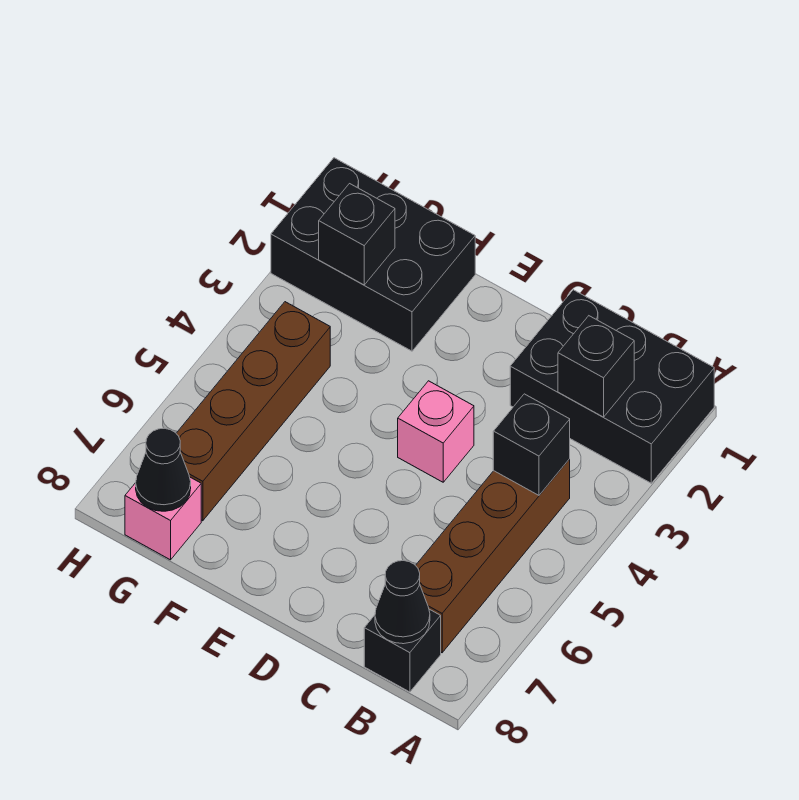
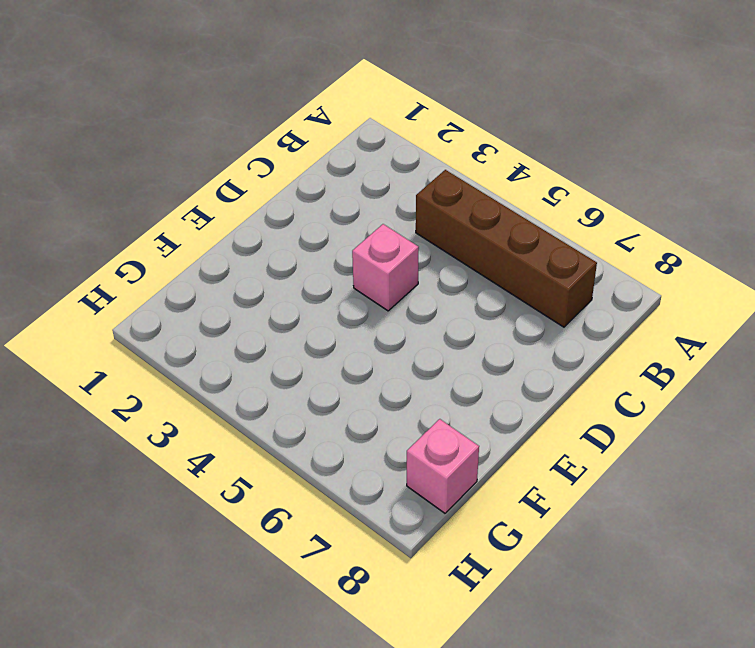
none -> black brick A1:C2 level 1
none -> black brick B8 level 1
none -> black brick F1:H2 level 1

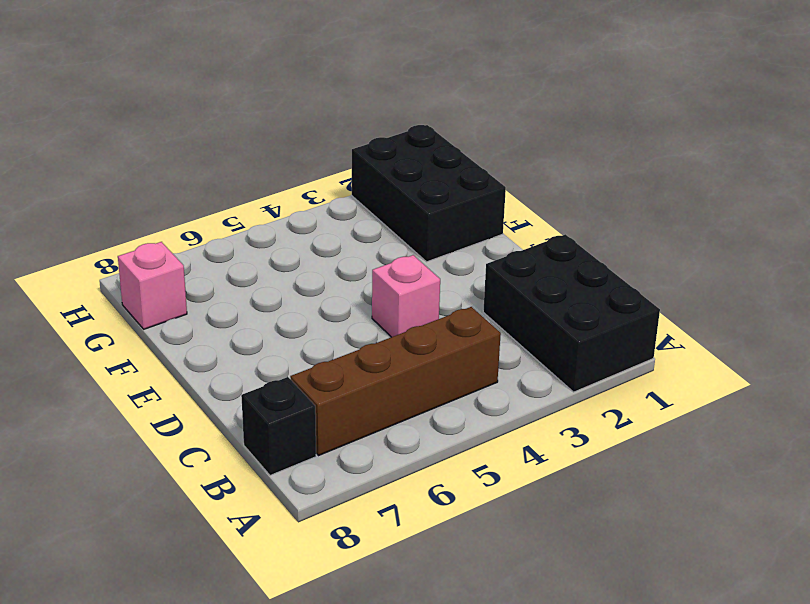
none -> brown brick G4:G7 level 1
none -> black brick B2 level 2
none -> black brick B4 level 2

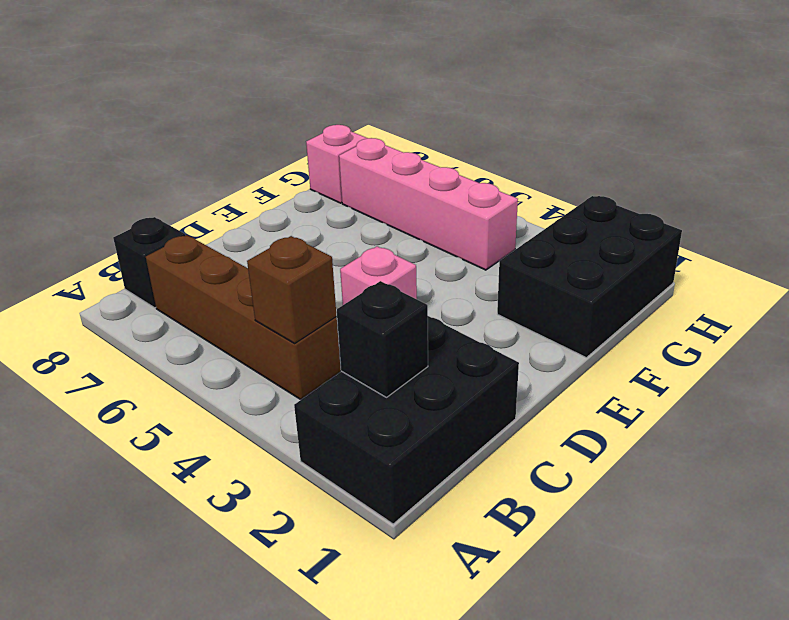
brown brick B4 level 2 -> black brick B4 level 2
pink brick G4:G7 level 1 -> brown brick G4:G7 level 1
none -> black cone B8 level 2
none -> black brick G2 level 2
none -> black cone G8 level 2

